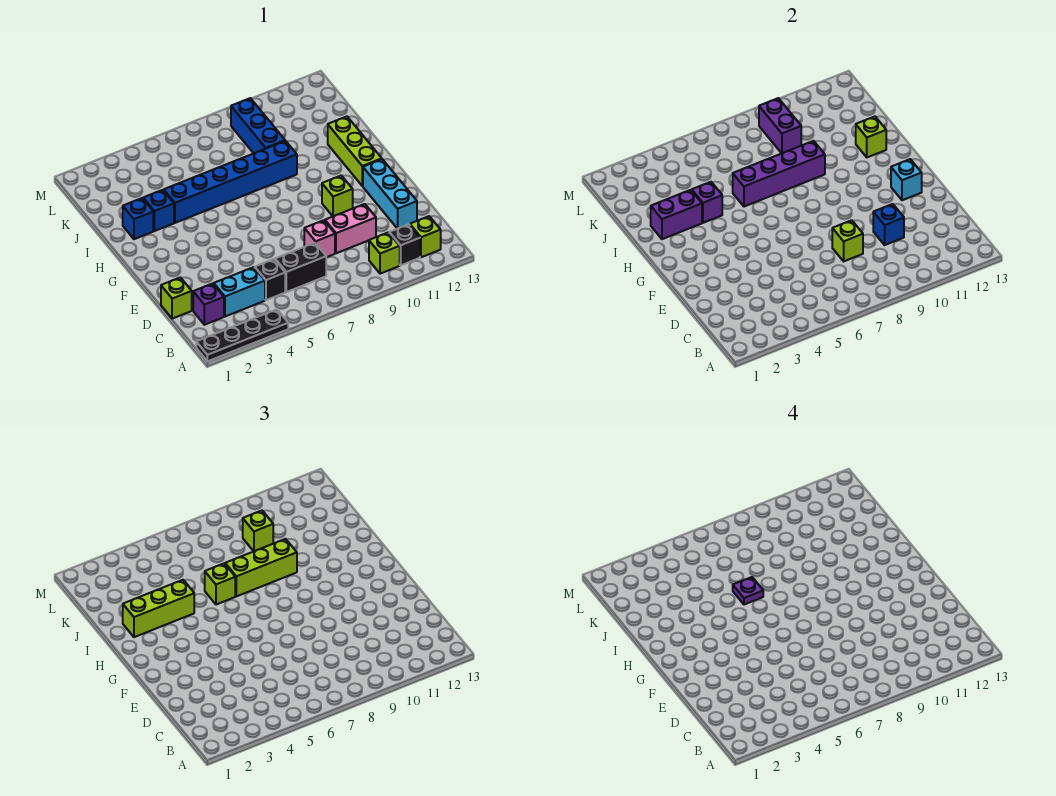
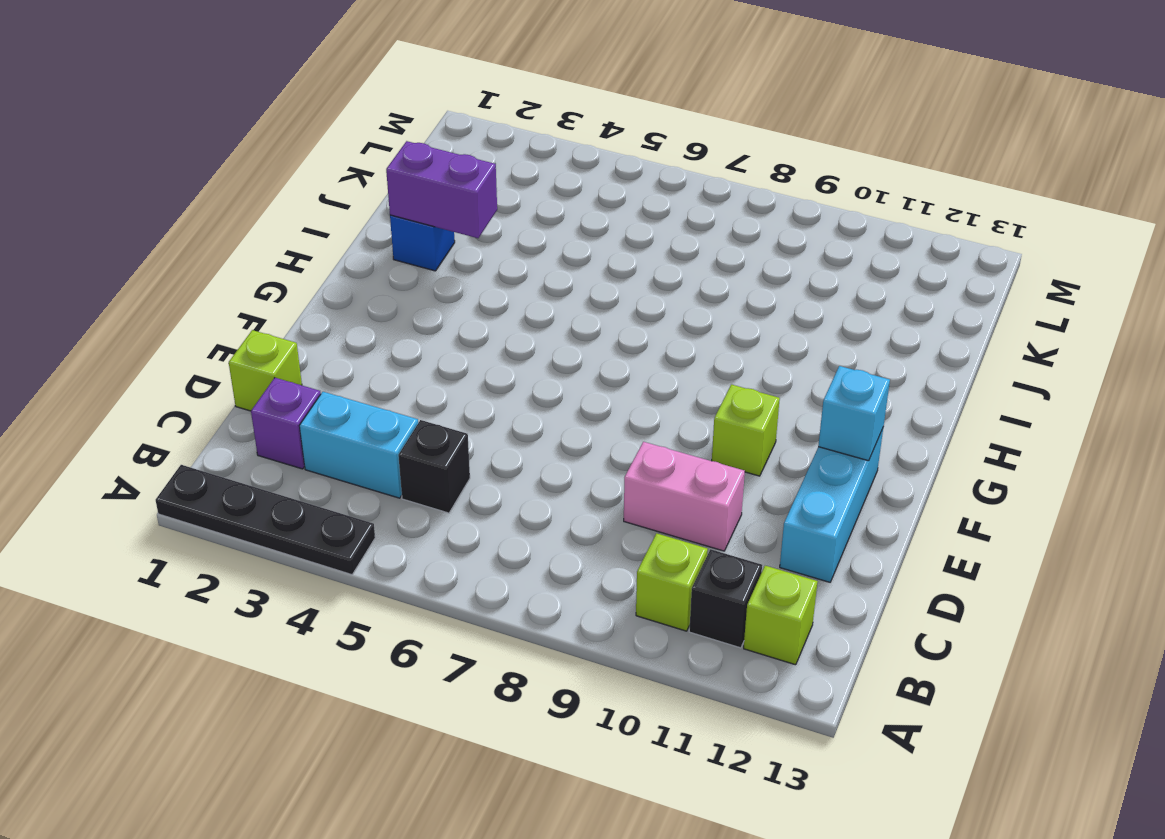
none -> black brick C6:C7 level 1
none -> pink brick D8 level 1
none -> lime brick G12:I12 level 1
none -> blue brick I3 level 1

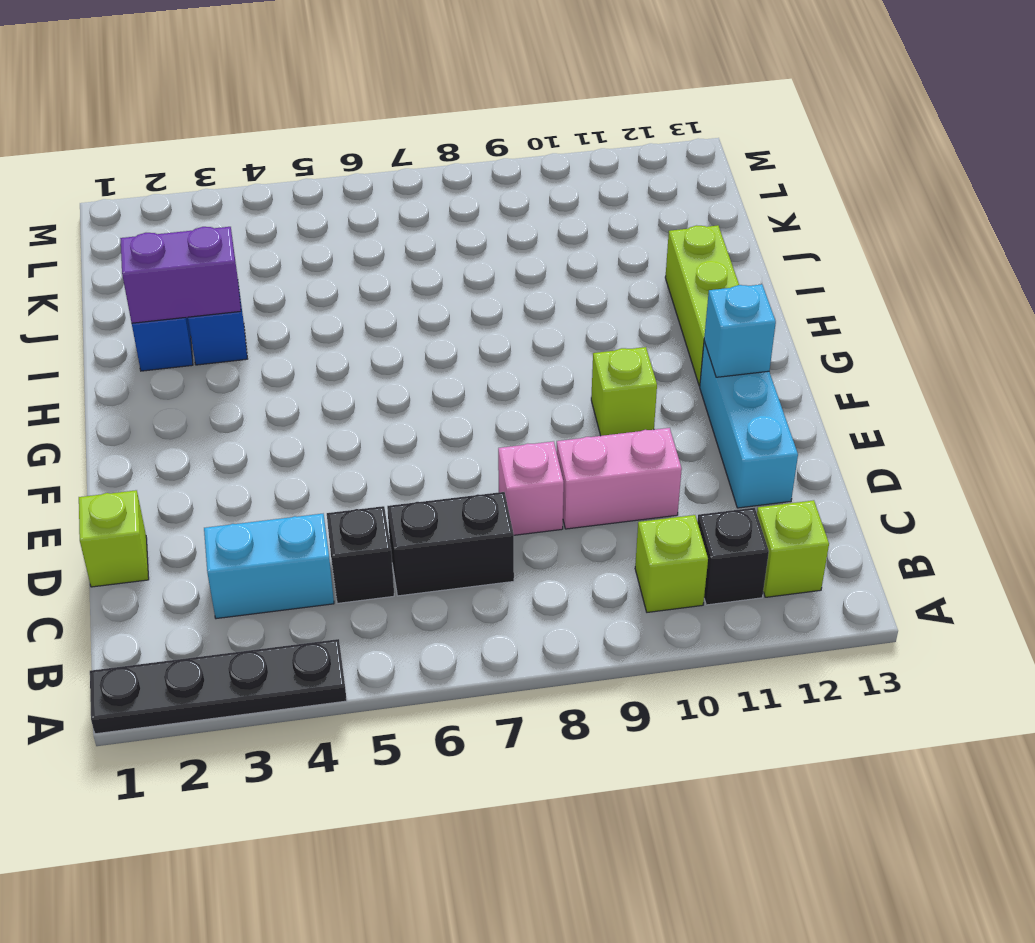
none -> purple brick C2 level 1
none -> blue brick I4:I9 level 1
none -> blue brick J9:L9 level 1
none -> lime brick D8 level 2

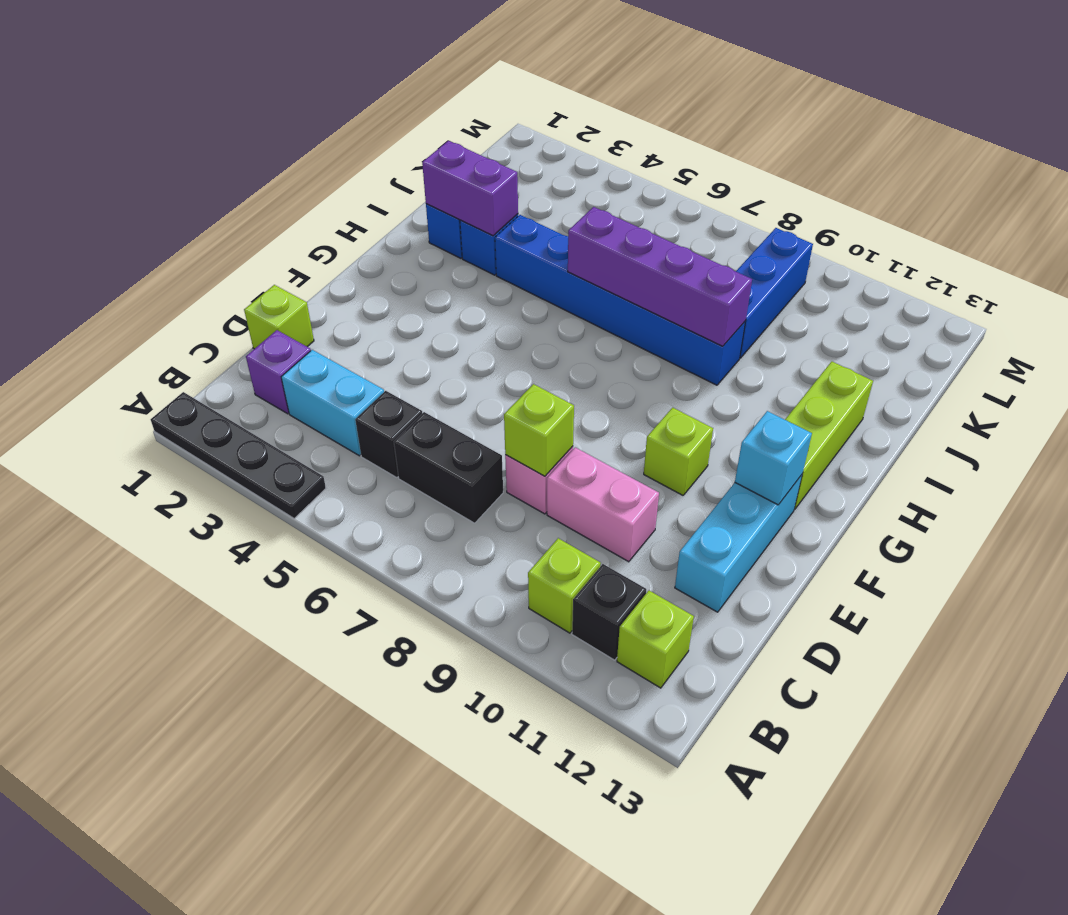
none -> blue brick D10 level 2
none -> purple brick I4 level 2
none -> lime brick I12 level 2
none -> purple brick K9:L9 level 2

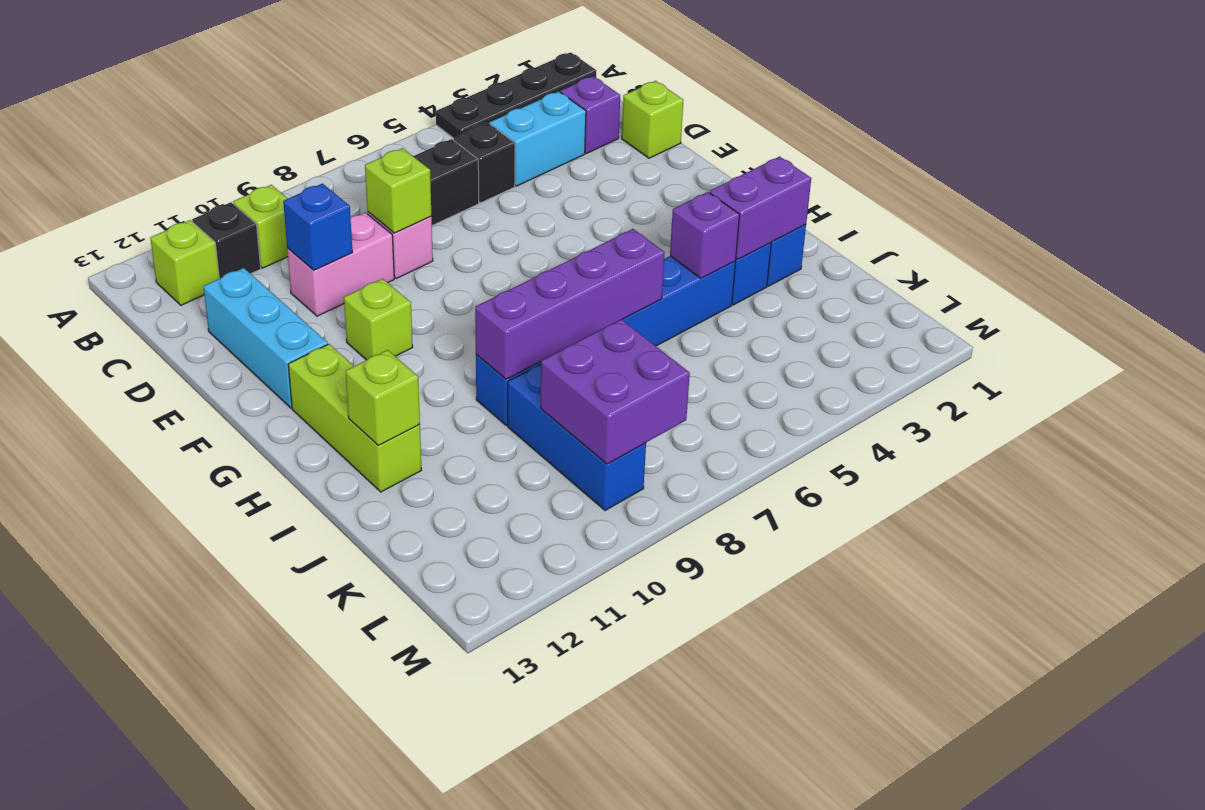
purple brick K8:L9 level 2 -> purple brick K9:L9 level 2
none -> cyan brick F12 level 2
none -> lime brick I2:I4 level 3
none -> lime brick I6 level 3
none -> lime brick I7:I9 level 3

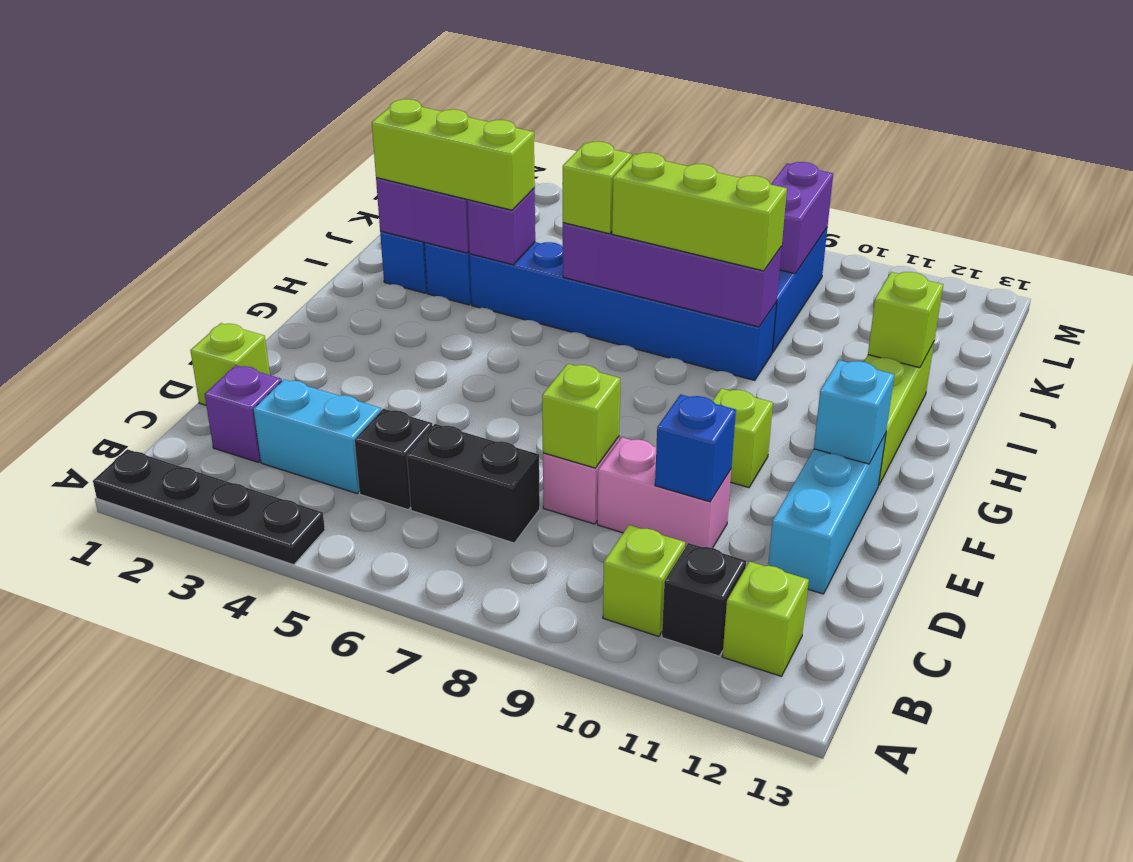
none -> lime brick K9 level 3
none -> purple plate I6 level 4

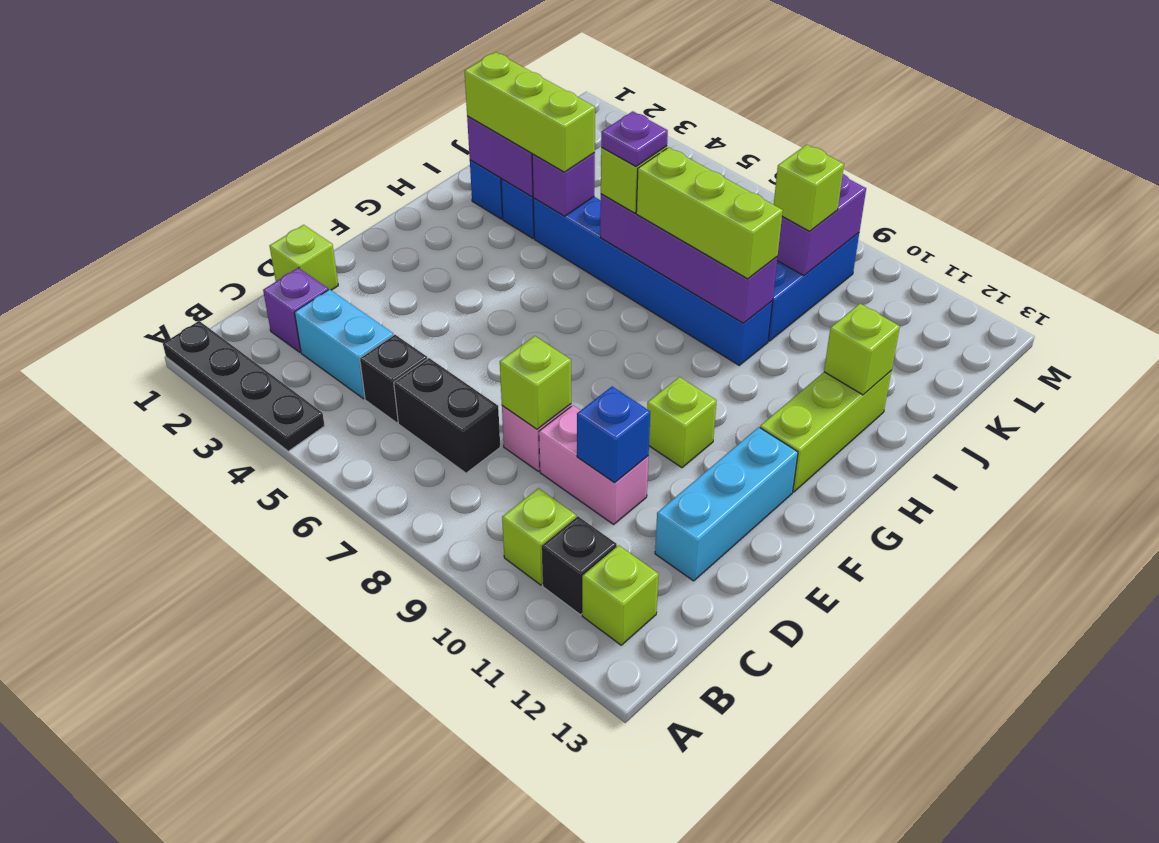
none -> cyan brick F12 level 2

